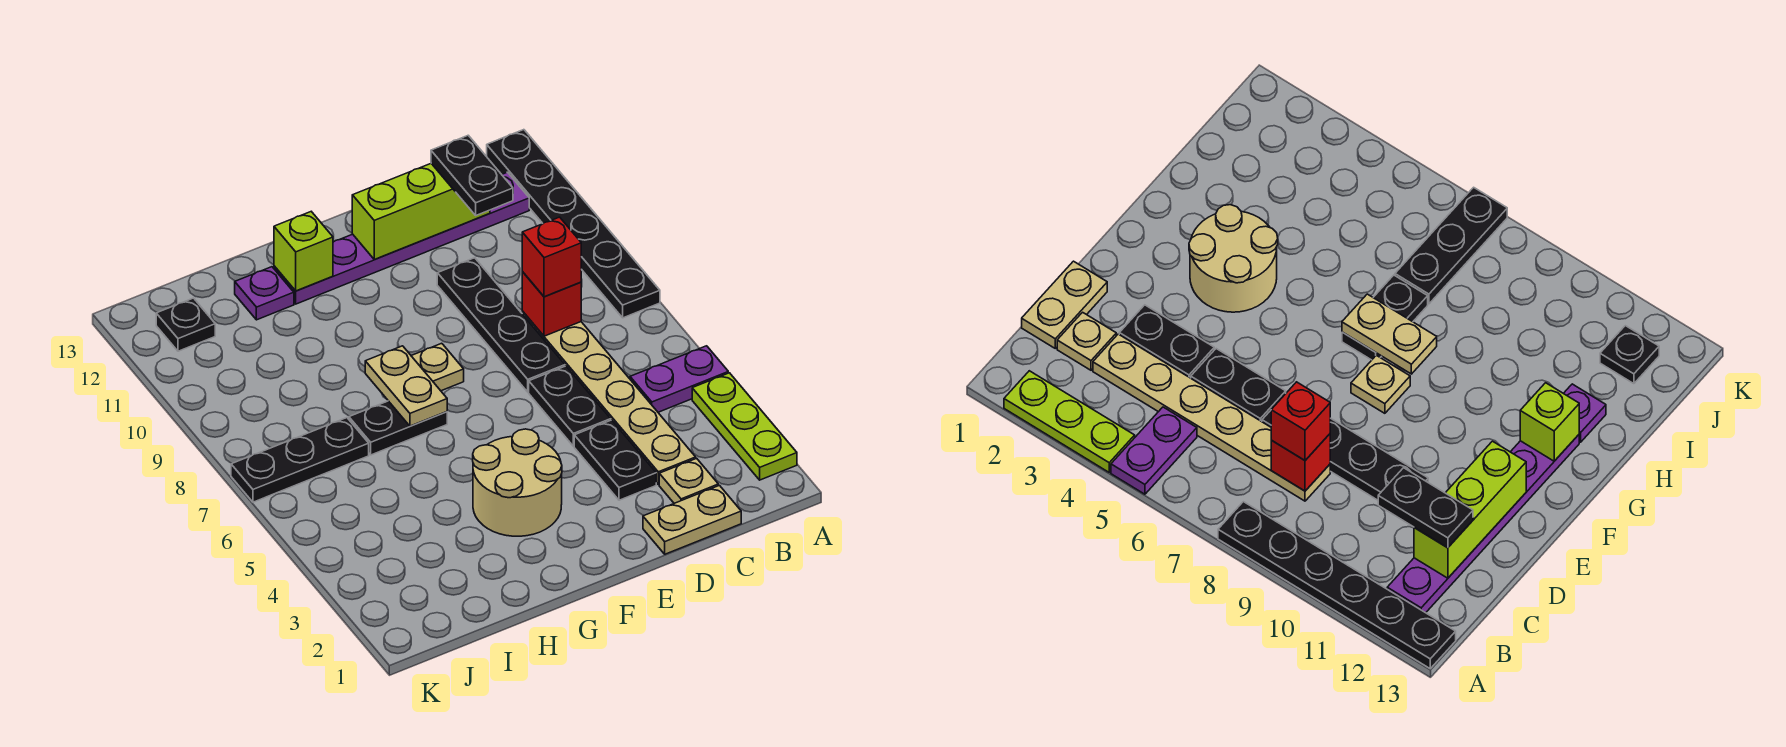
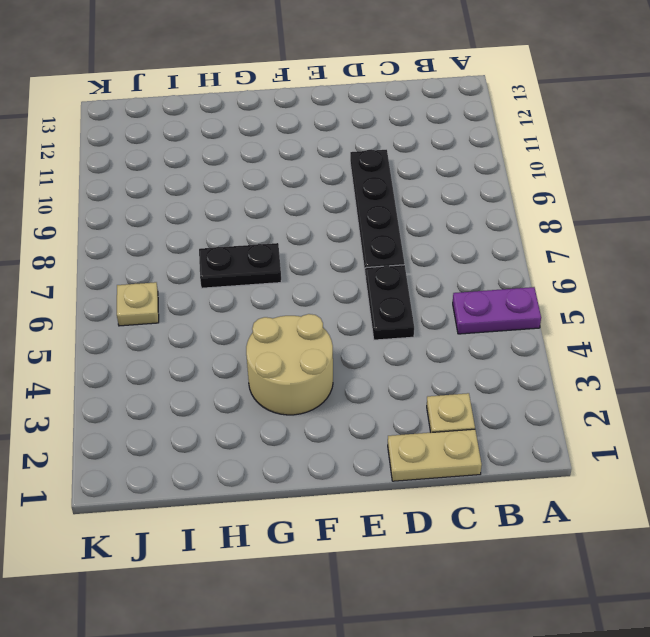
tan plate J6 level 1 -> tan plate F8 level 1
none -> lime plate A2:A4 level 1
none -> black plate A8:A13 level 1
none -> purple plate B12:G12 level 1

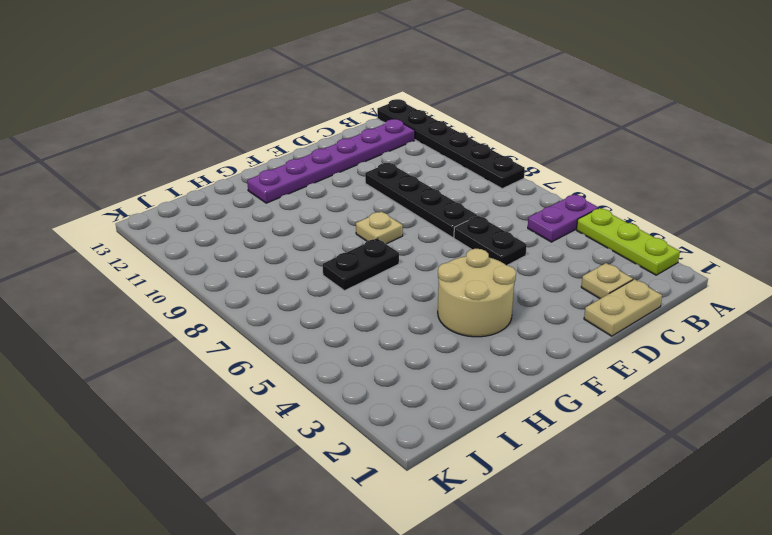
none -> tan plate C3:C8 level 1
none -> black plate D3:D4 level 1
none -> purple plate H12 level 1

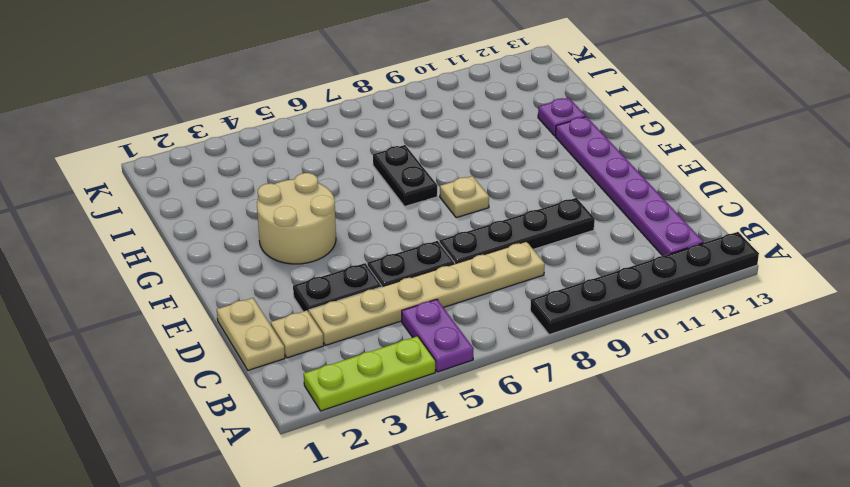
none -> black plate I7:K7 level 1
none -> black plate J12 level 1
none -> red brick C8 level 2

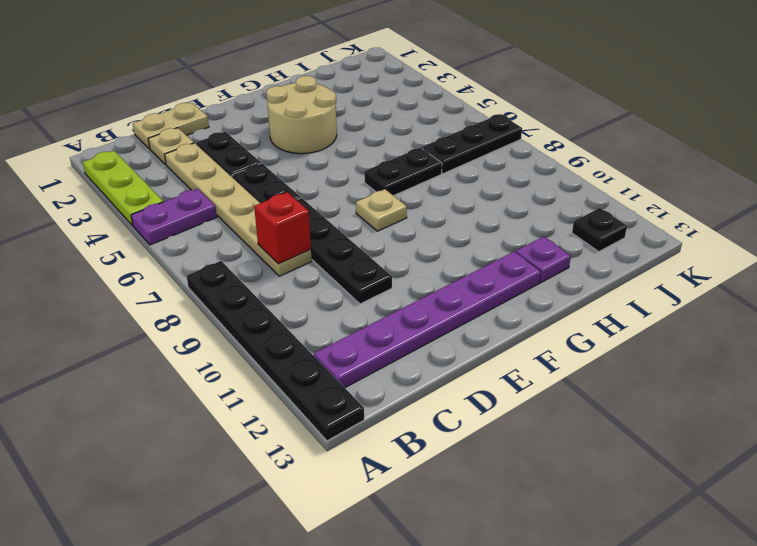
none -> lime brick C12:E12 level 2
none -> tan plate G7:G8 level 2
none -> lime brick G12 level 2

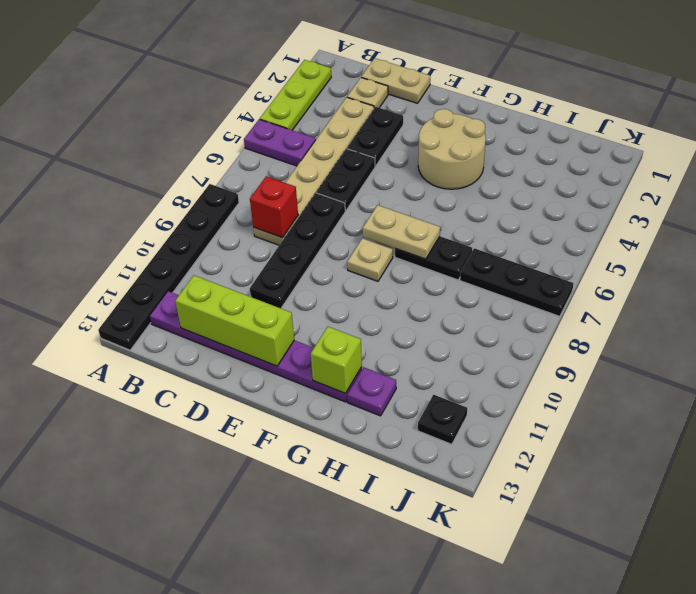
tan plate F7:G7 level 2 -> tan plate G7:G8 level 2
none -> red brick C8 level 3
none -> black plate C11:C12 level 3

